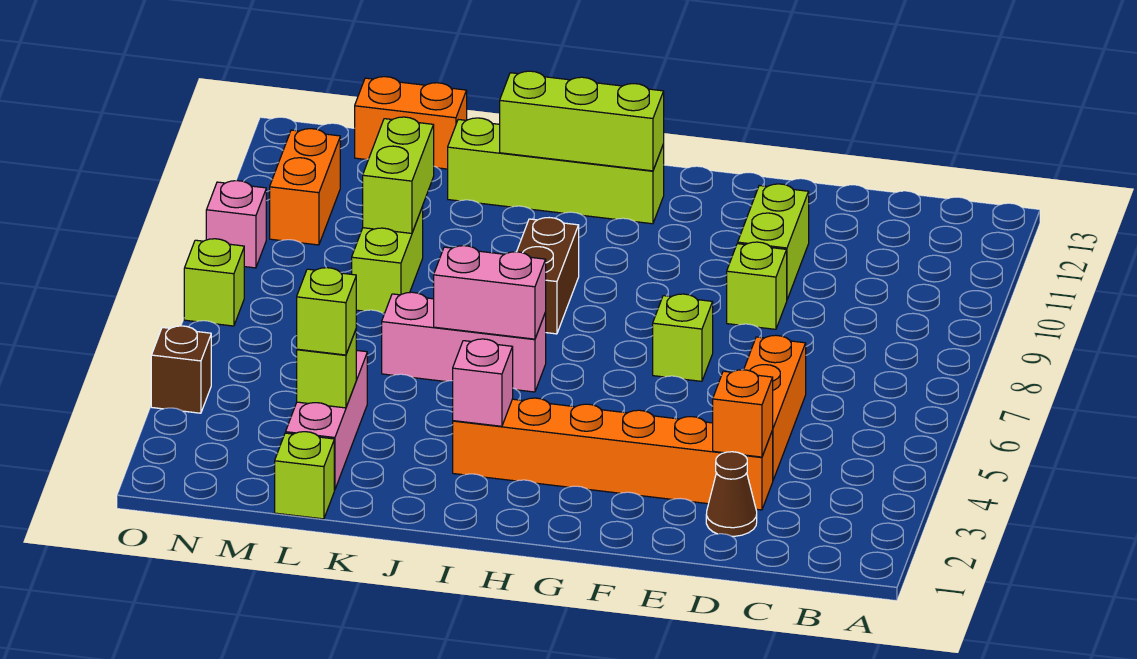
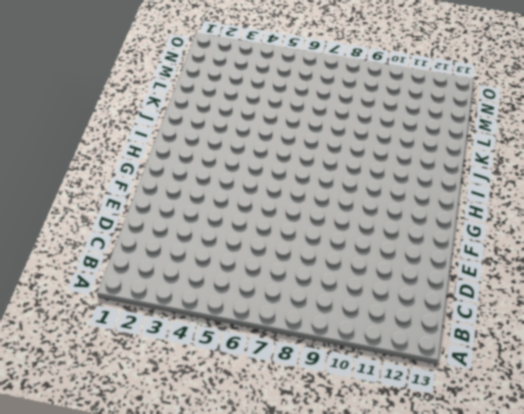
none -> brown cone D2 level 1
none -> orange brick D3:I3 level 1
none -> orange brick D4:D6 level 1

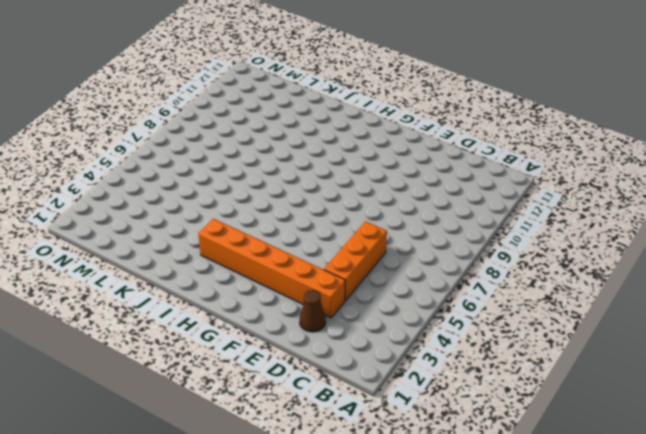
none -> lime brick E9 level 1
none -> lime brick E10:E11 level 1
none -> lime brick F7 level 1

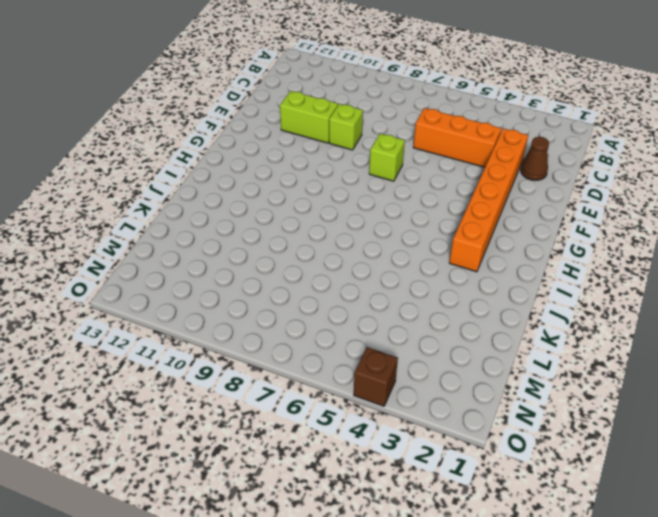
none -> lime brick H12:K12 level 1
none -> pink brick I6:K6 level 1
none -> brown brick I8:I9 level 1

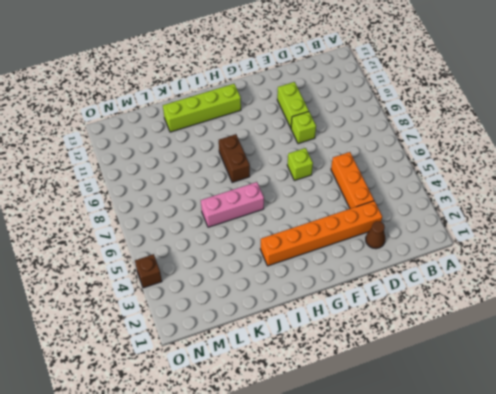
none -> lime brick L1 level 1
none -> pink brick L2:L4 level 1
none -> lime brick L8:L9 level 1

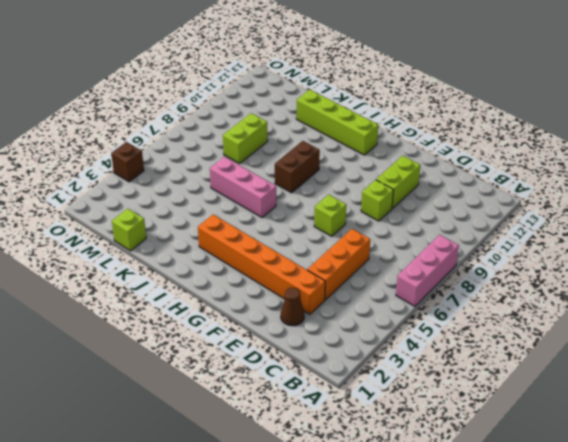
pink brick A6:A8 level 1 -> pink brick L2:L4 level 1
none -> orange brick L13:M13 level 1
none -> orange brick N10:N11 level 1
none -> lime brick O7 level 1

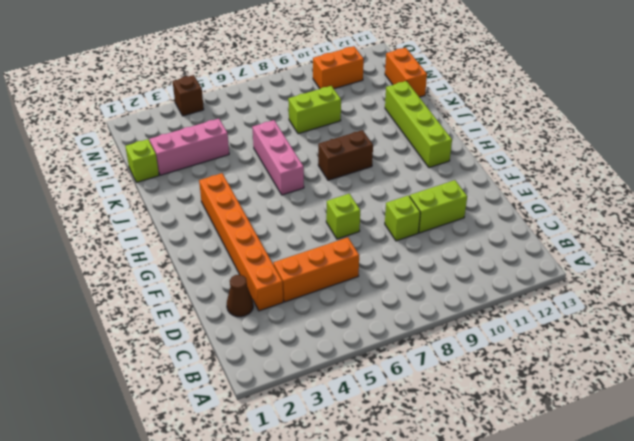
none -> lime brick O7 level 1
none -> pink brick O9 level 1
none -> orange brick D3 level 2

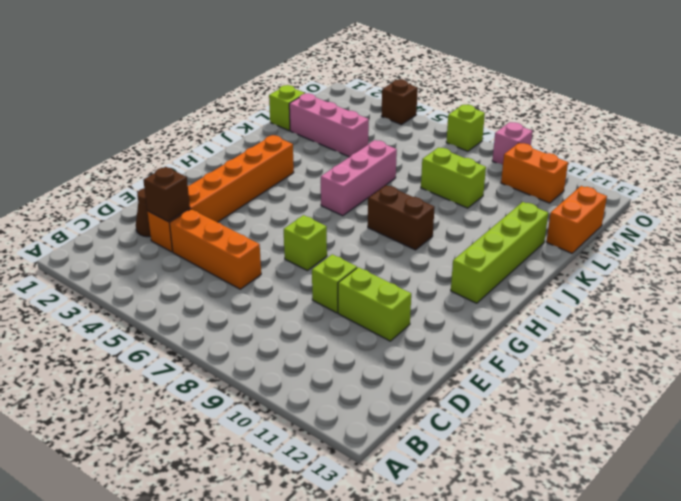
brown brick D3 level 2 -> orange brick D3 level 2
none -> lime brick H12:J12 level 2
none -> pink brick I3 level 2
none -> pink brick I6:J6 level 2

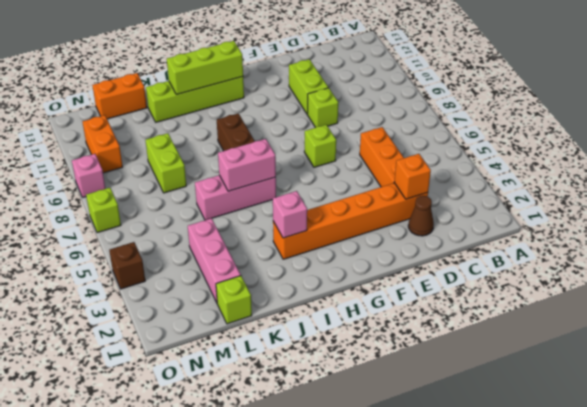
none -> lime brick L3 level 2
none -> lime brick L9:L10 level 2
none -> lime brick L3 level 3

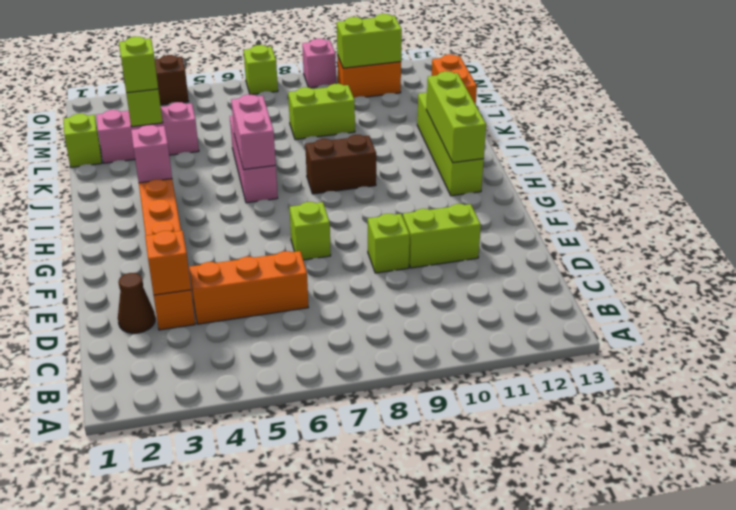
lime brick N10:N11 level 2 -> lime brick L9:L10 level 2

